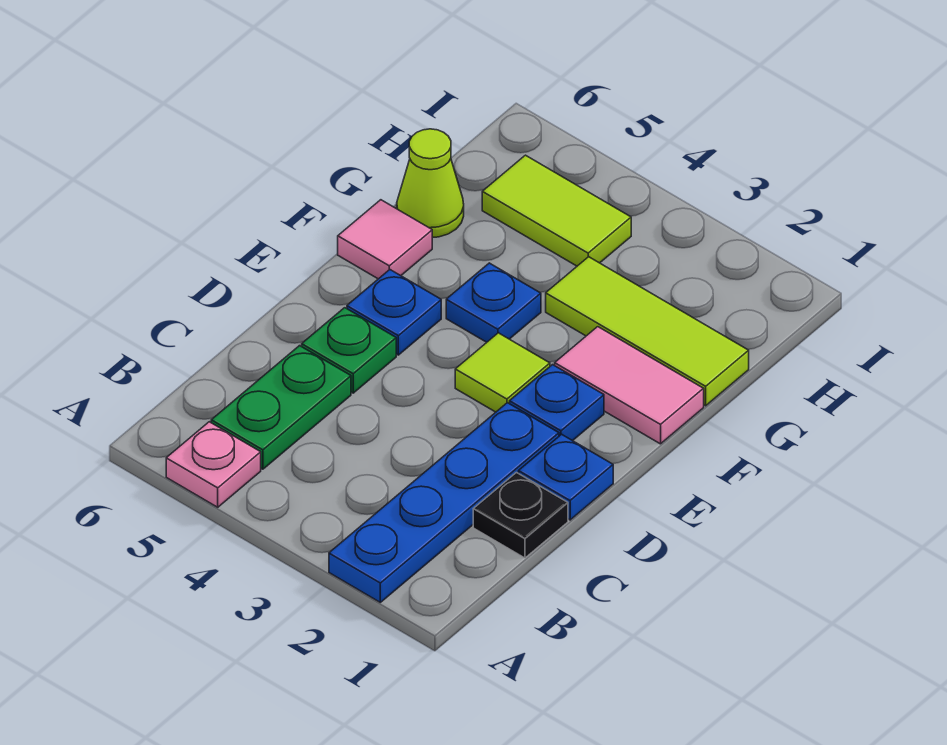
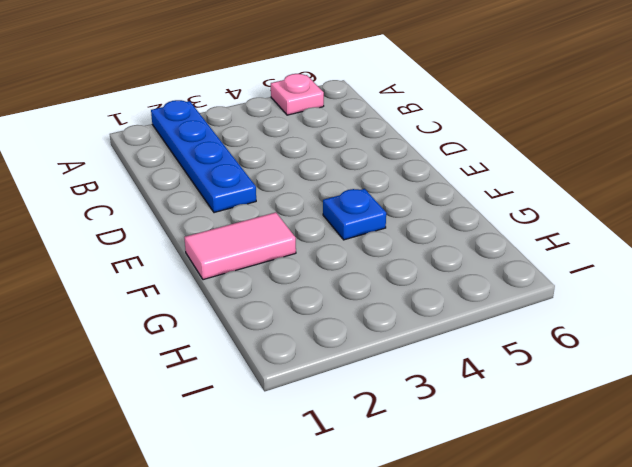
none -> green plate B5:C5 level 1
none -> black plate C1 level 1
none -> blue plate D1 level 1

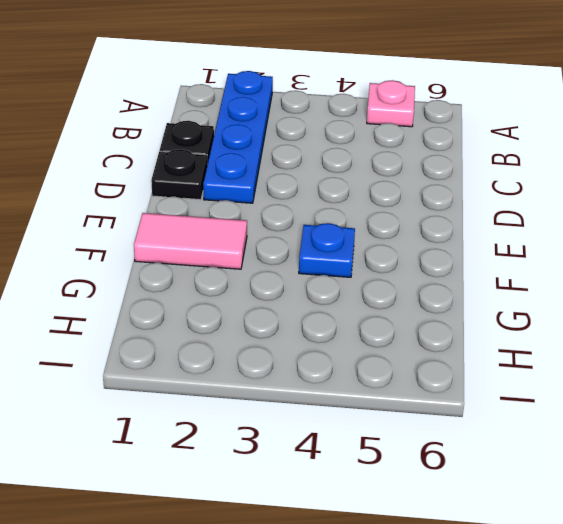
black plate D1 level 1 -> blue plate D1 level 1
none -> green plate B5:C5 level 1
none -> green plate D5 level 1
none -> blue plate E2 level 1

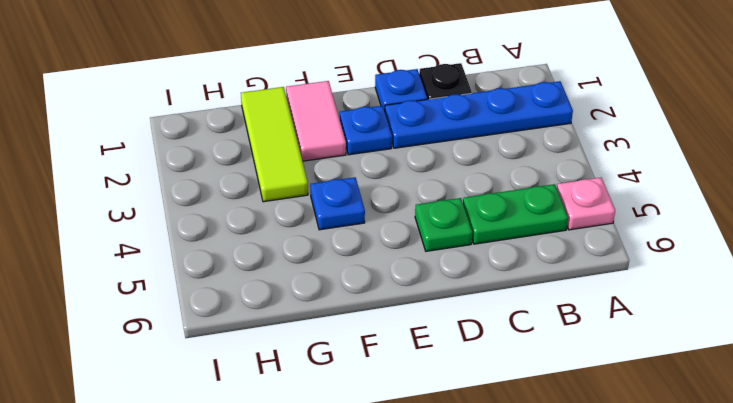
none -> lime tile E3 level 1
none -> blue plate E5 level 1
none -> pink tile F6 level 1

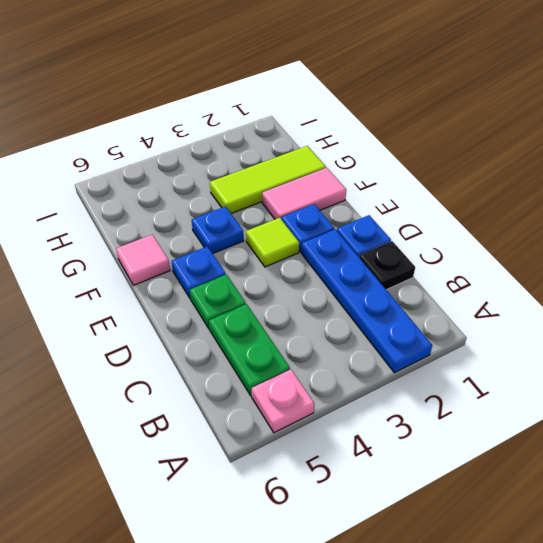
none -> lime cone G6 level 1
none -> lime tile H4:H5 level 1

